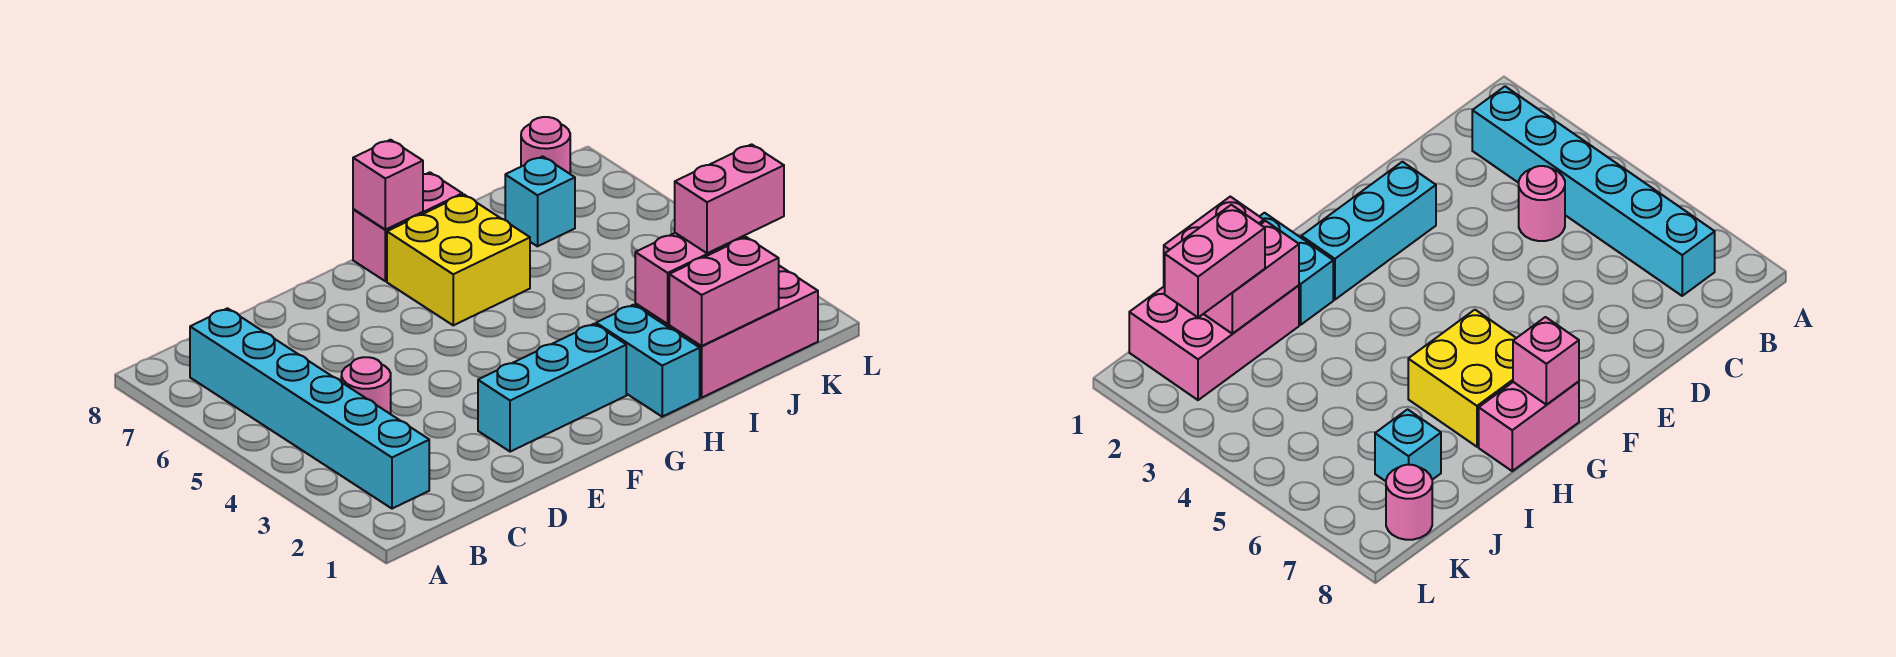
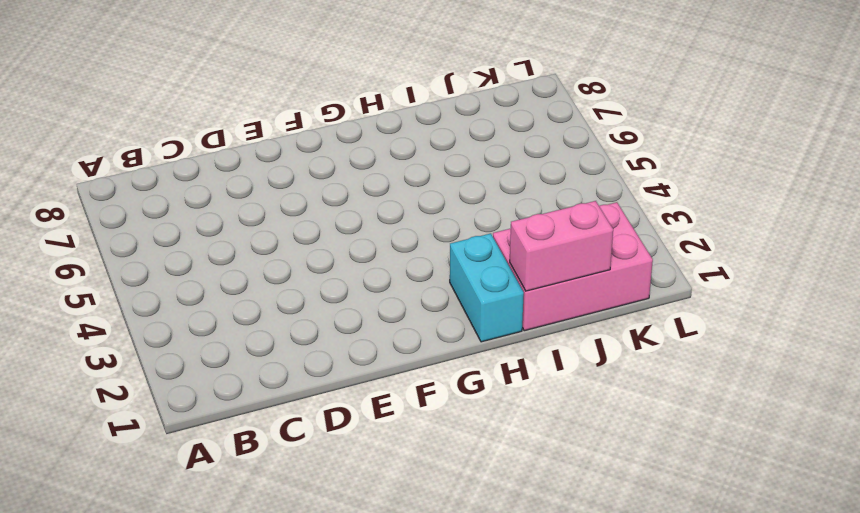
none -> cyan brick B2:B7 level 1
none -> pink round brick C4 level 1
none -> cyan brick E2:G2 level 1

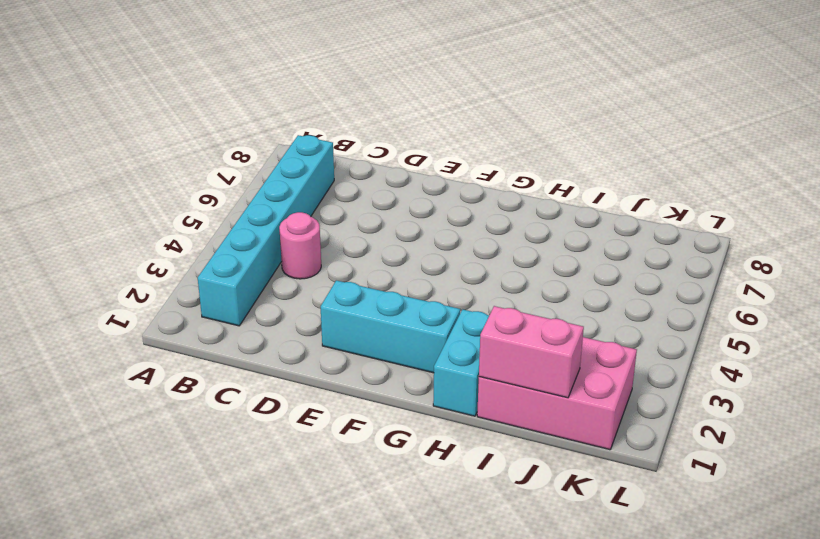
none -> yellow brick G6:H7 level 1
none -> pink brick G8:H8 level 1
none -> cyan brick J7 level 1

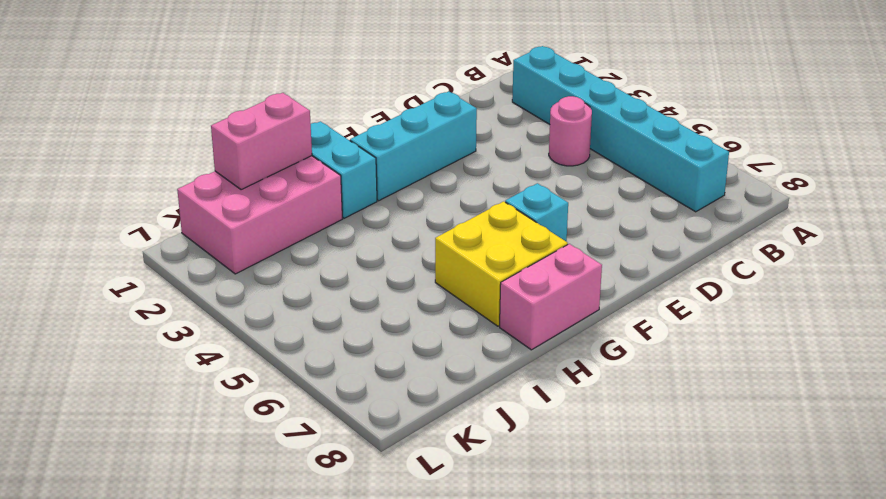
cyan brick F6 level 1 -> cyan brick J7 level 1
none -> pink round brick K8 level 1
none -> pink brick G8 level 2
none -> pink brick I2:J2 level 2

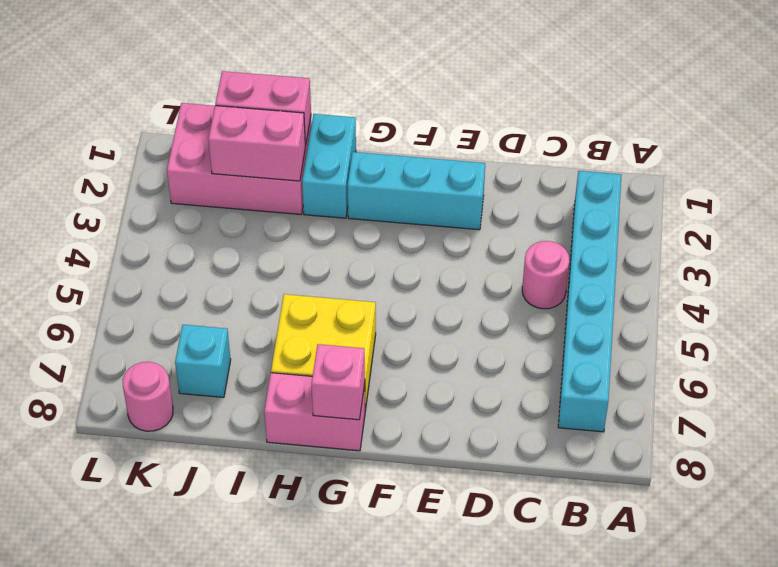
none -> pink brick J2:K2 level 3

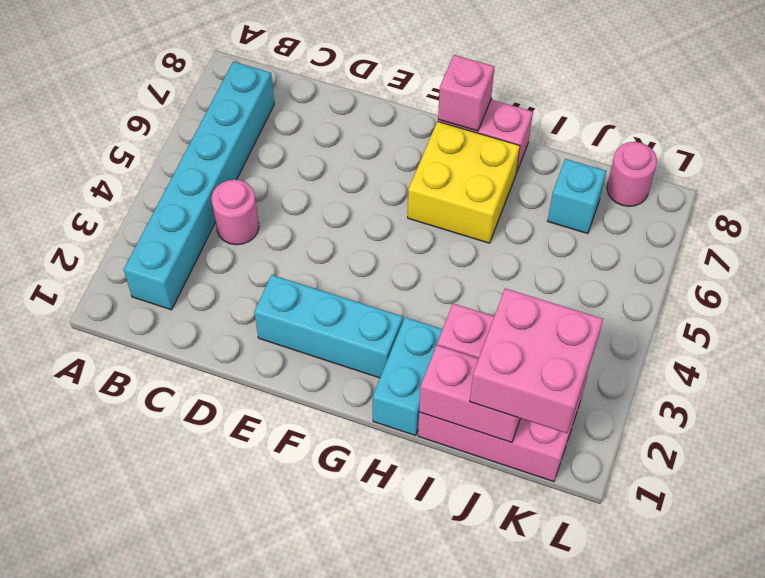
pink brick J1:K2 level 3 -> pink brick J2:K2 level 3

